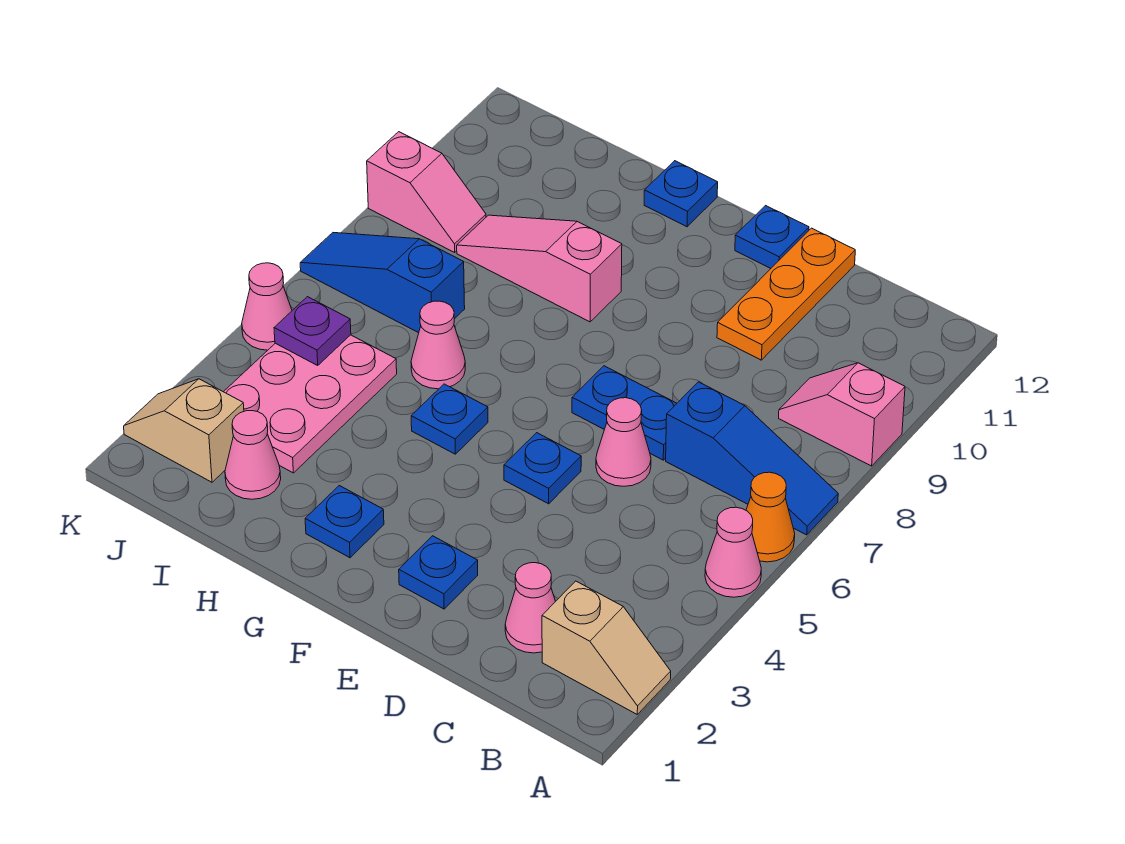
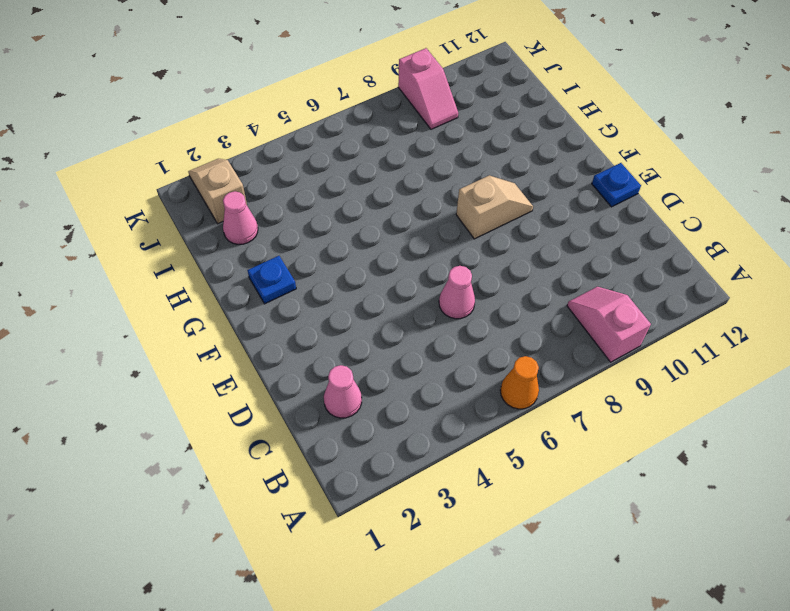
tan slope F8:F9 level 1 top 8 -> tan slope A2:B2 level 1 top B
none -> pink cone A5 level 1
none -> blue slope A7:C7 level 1 top C
none -> blue plate D7:E7 level 1

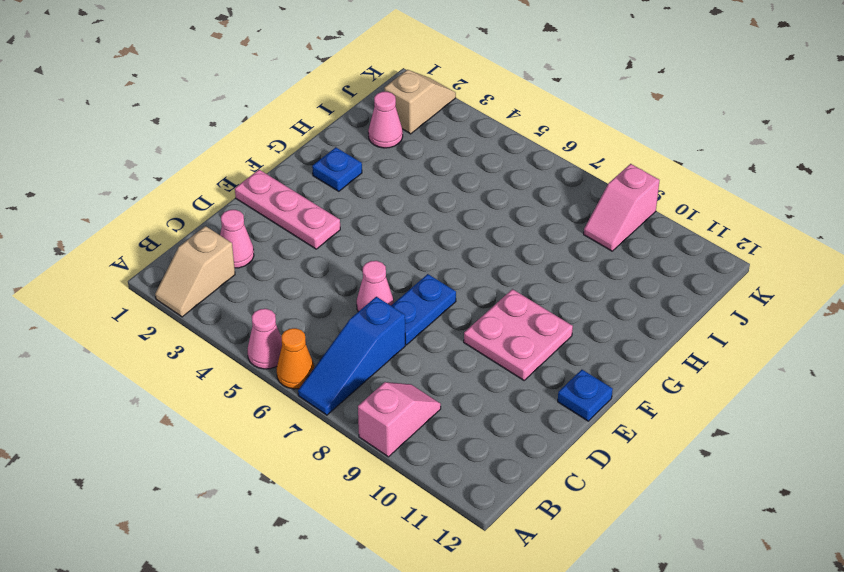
pink plate E1:E3 level 1 -> blue plate E2 level 1
pink plate E9:F10 level 1 -> none
none -> orange plate D10:D12 level 1
none -> blue plate E5 level 1
none -> blue plate G5 level 1

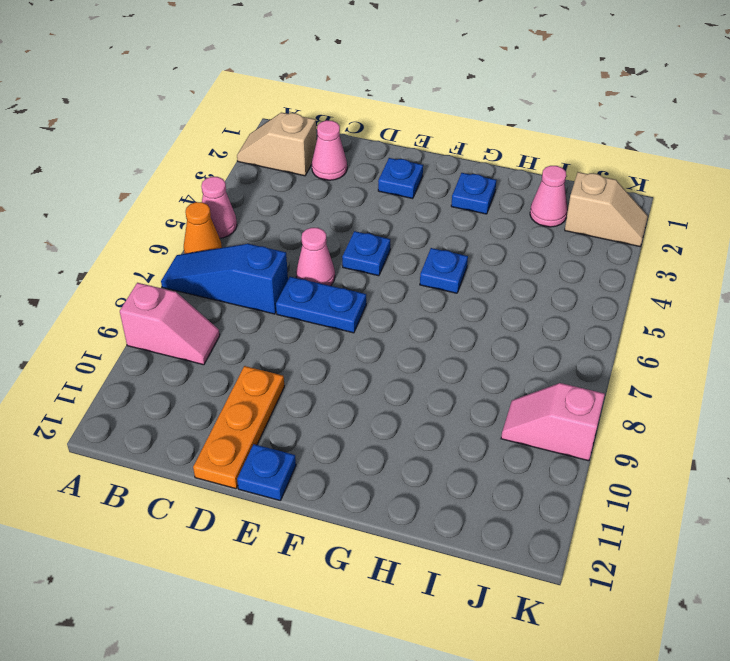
none -> pink slope G9:I9 level 1 top G
none -> blue plate G12 level 1
none -> pink cone H6 level 1

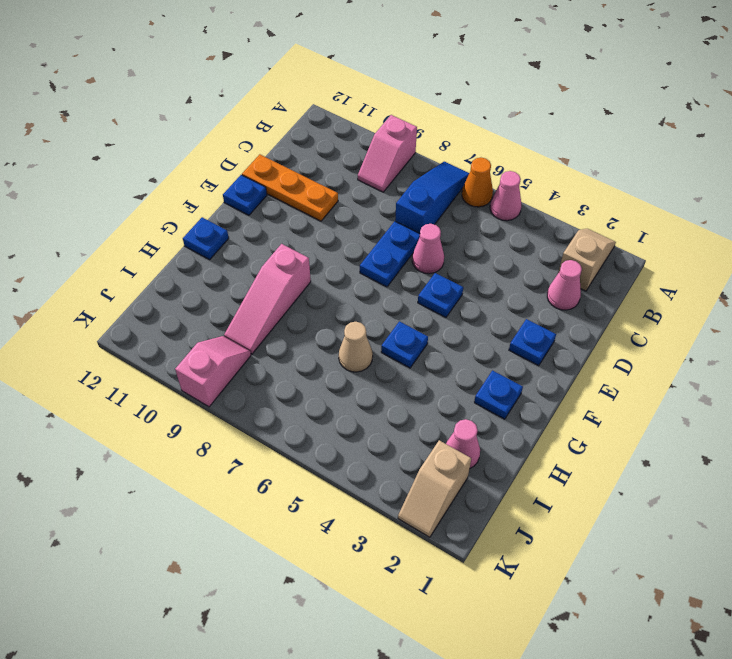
tan cone H6 level 1 -> pink cone H6 level 1
none -> pink plate I3:J5 level 1
none -> blue slope I7:K7 level 1 top I
none -> pink cone K5 level 1

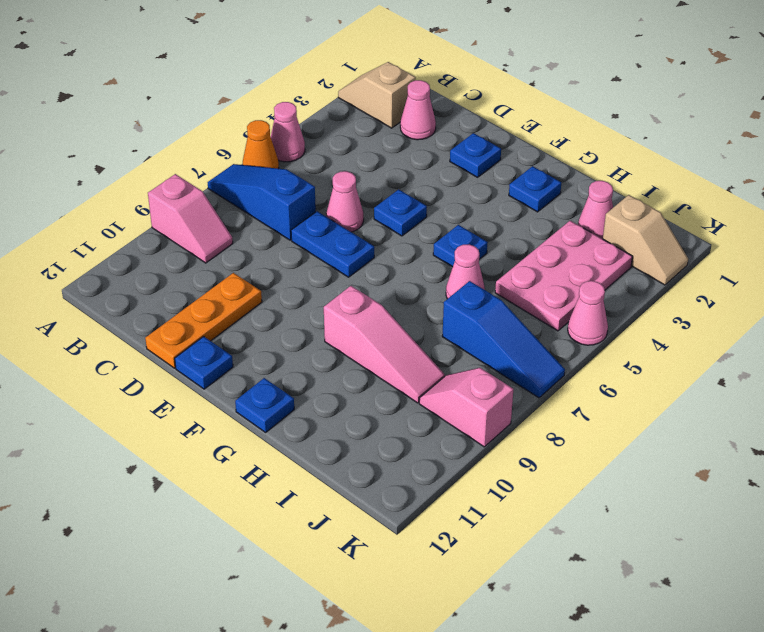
none -> purple plate J5 level 2

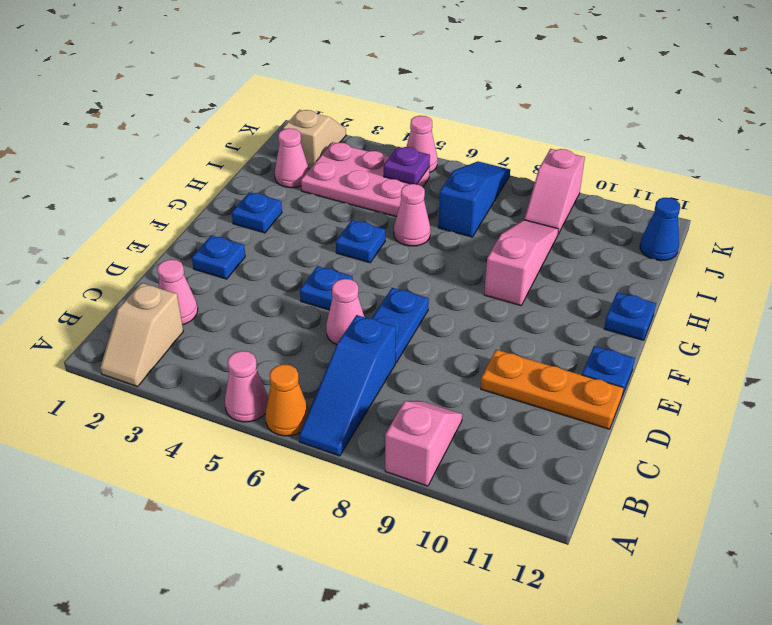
blue cone J12 level 1 -> none

